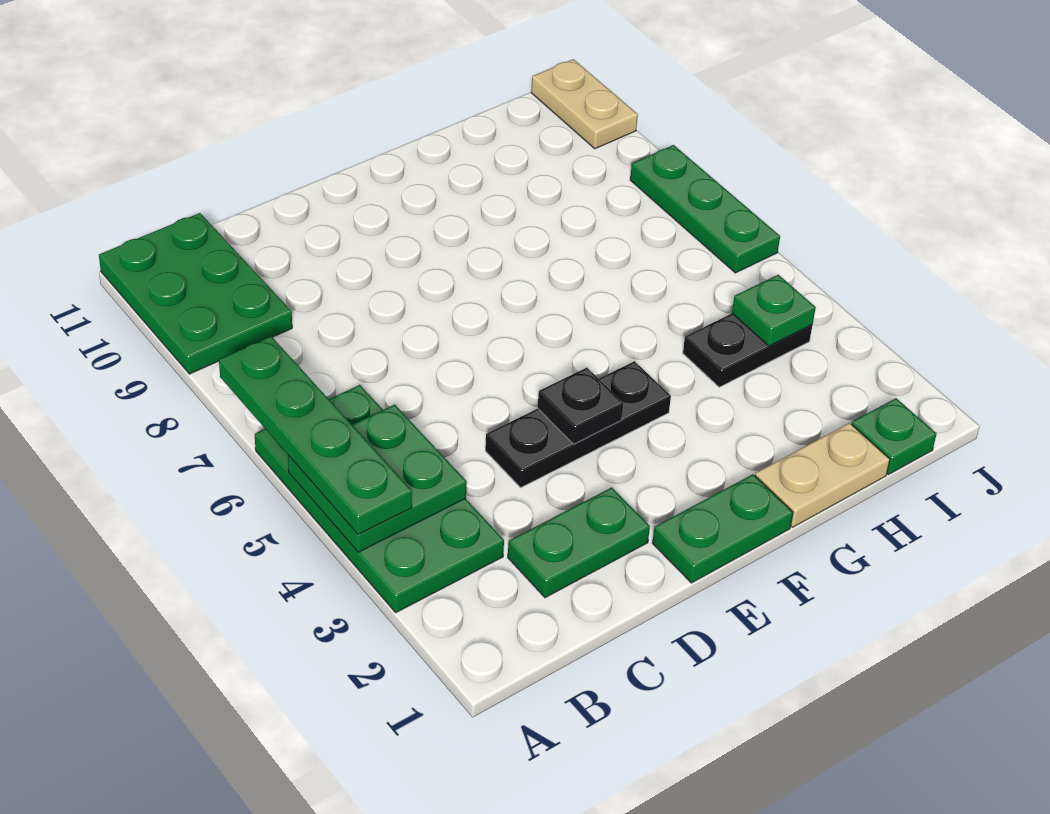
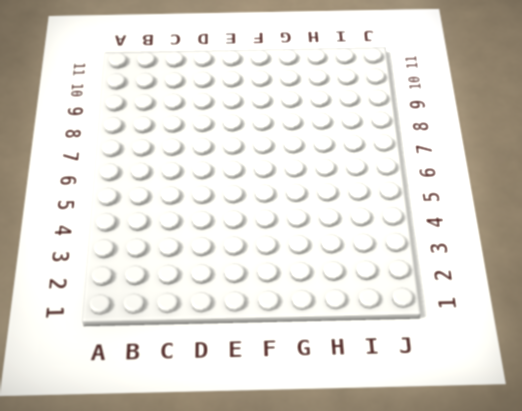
none -> green plate A3:B6 level 1
none -> green plate A9:B11 level 1
none -> green plate C2:D2 level 1

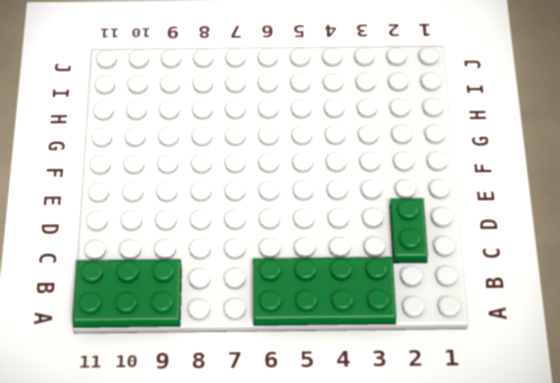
none -> black plate D4:F4 level 1
none -> green plate E1:F1 level 1
none -> tan plate G1:H1 level 1

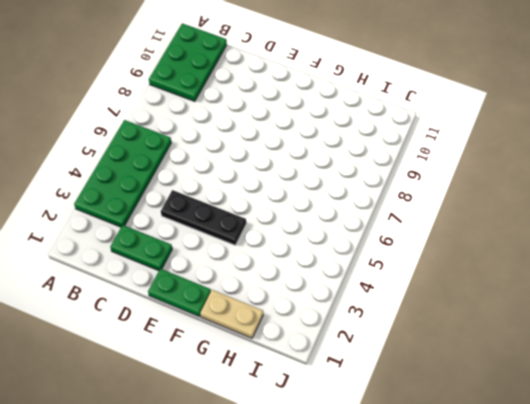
none -> black plate H4:I4 level 1
none -> green plate I1 level 1
none -> green plate J6:J8 level 1

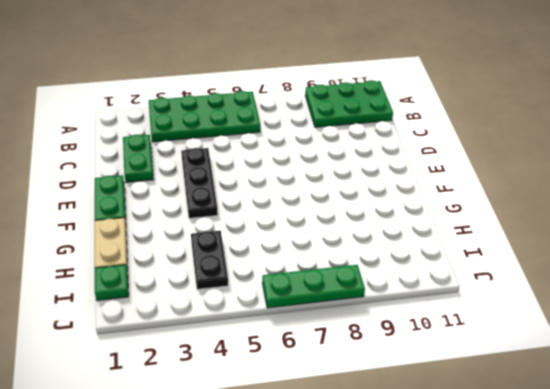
none -> tan plate J10:J11 level 1
none -> green plate A4:B5 level 2
none -> black plate E4 level 2

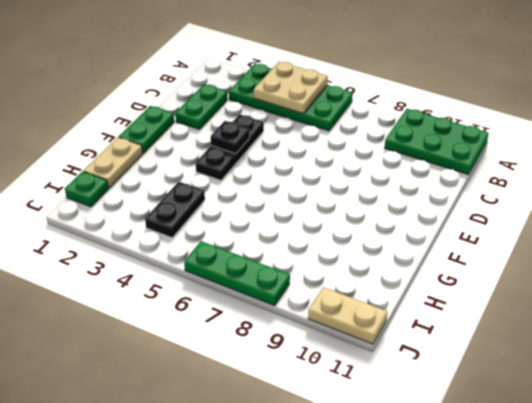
tan plate A4:B5 level 2 -> green plate A4:B5 level 2
none -> green plate I4 level 2
none -> green plate A4:A7 level 3

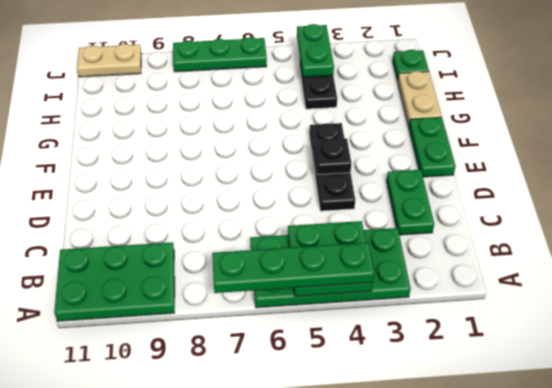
green plate I4:J4 level 2 -> green plate I4 level 2

